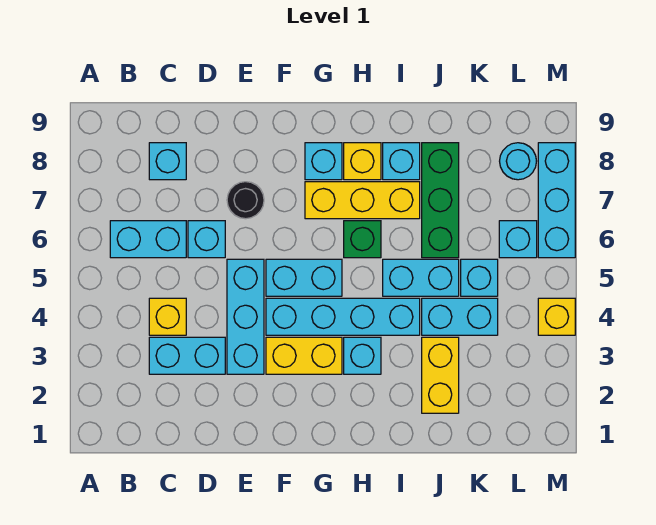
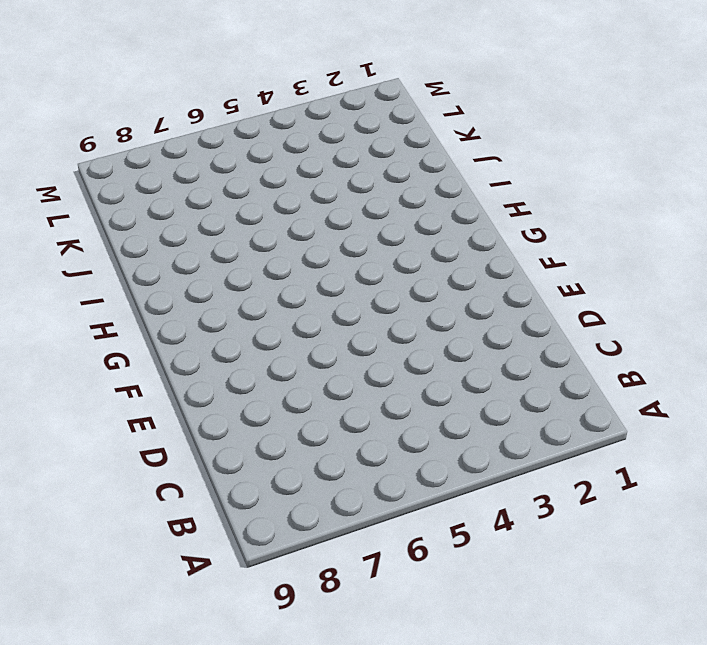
none -> cyan brick B6:C6 level 1
none -> cyan brick C3:D3 level 1
none -> yellow brick C4 level 1

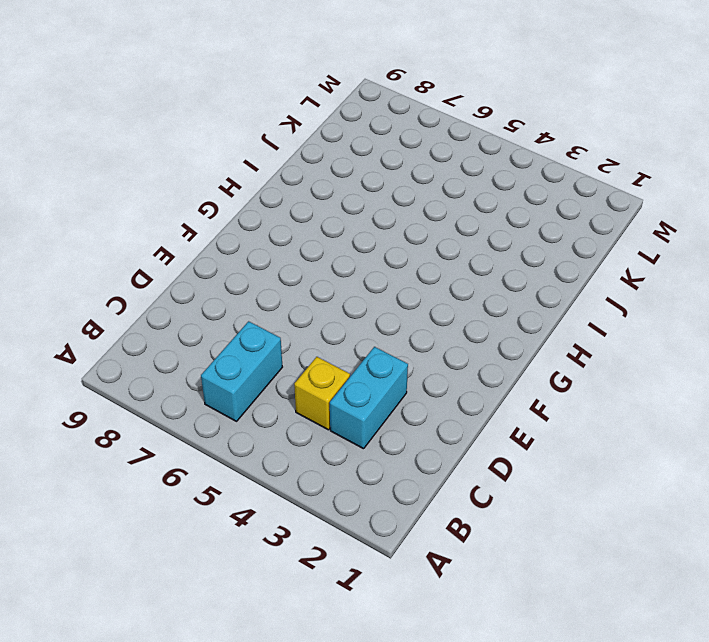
none -> cyan brick C8 level 1
none -> cyan brick D6 level 1
none -> cyan brick E3:E5 level 1

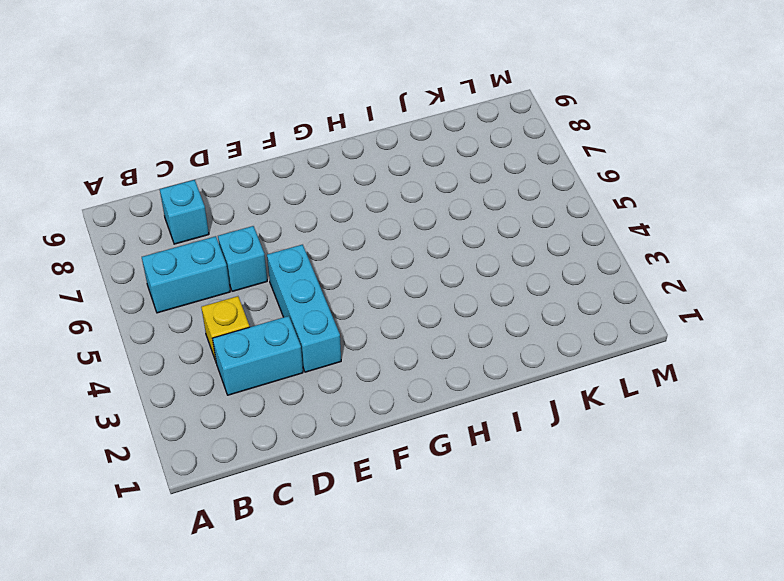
none -> black round brick E7 level 1
none -> yellow brick F3:G3 level 1
none -> cyan brick F4:I4 level 1

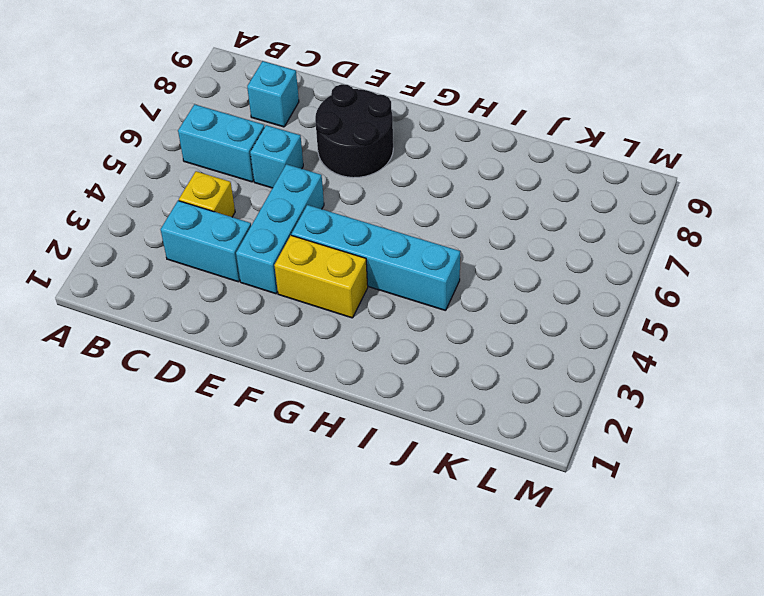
black round brick E7:F8 level 1 -> black round brick E7 level 1
none -> cyan brick F5:G5 level 1
none -> yellow brick G7:I7 level 1
none -> cyan brick G8 level 1

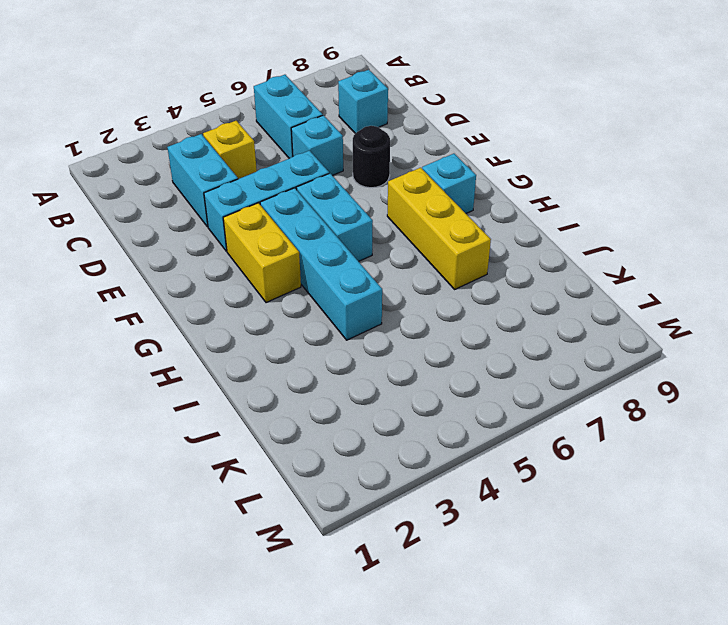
none -> cyan brick H3 level 1
none -> green brick H6 level 1
none -> yellow brick H8 level 1

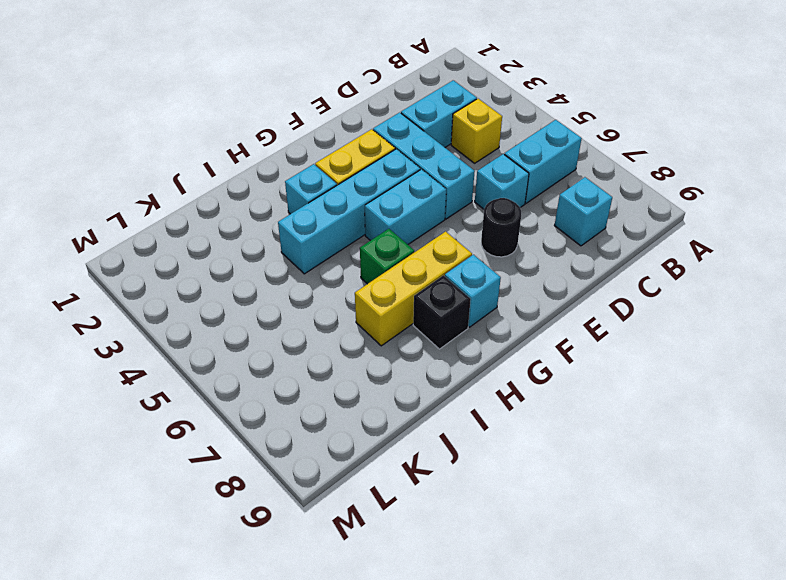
black brick H8 level 1 -> yellow brick H8 level 1
none -> cyan brick I5:J5 level 1
none -> cyan brick I8 level 1
none -> yellow brick J2:J3 level 1

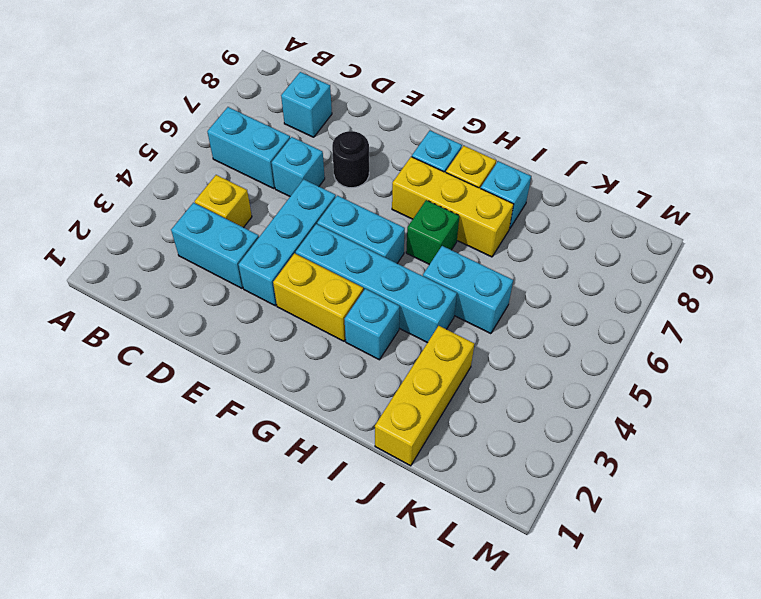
yellow brick J1:J3 level 1 -> yellow brick J2:J3 level 1
none -> cyan brick J4:K4 level 1
none -> green brick J6:J8 level 1
none -> cyan brick K5 level 1

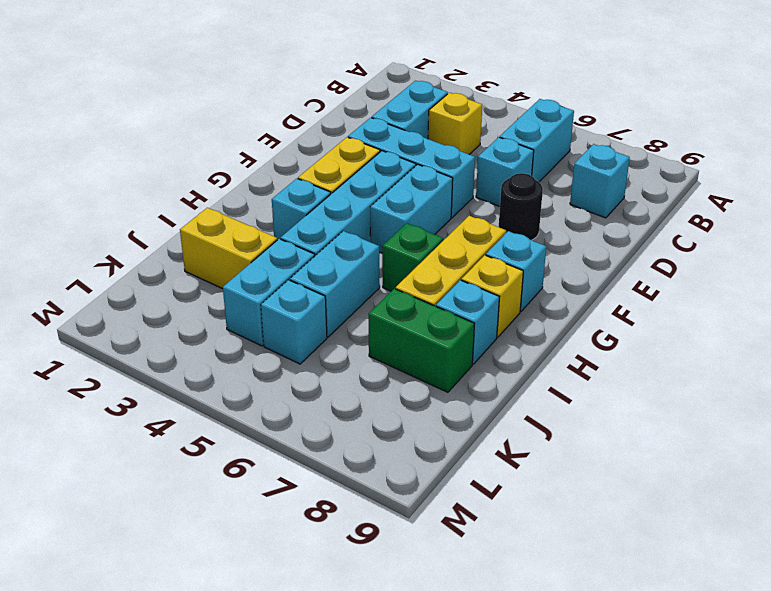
green brick J7:J8 level 1 -> green brick J6:J8 level 1
none -> cyan brick L6 level 1
none -> cyan round brick L8 level 1
none -> yellow brick M4 level 1

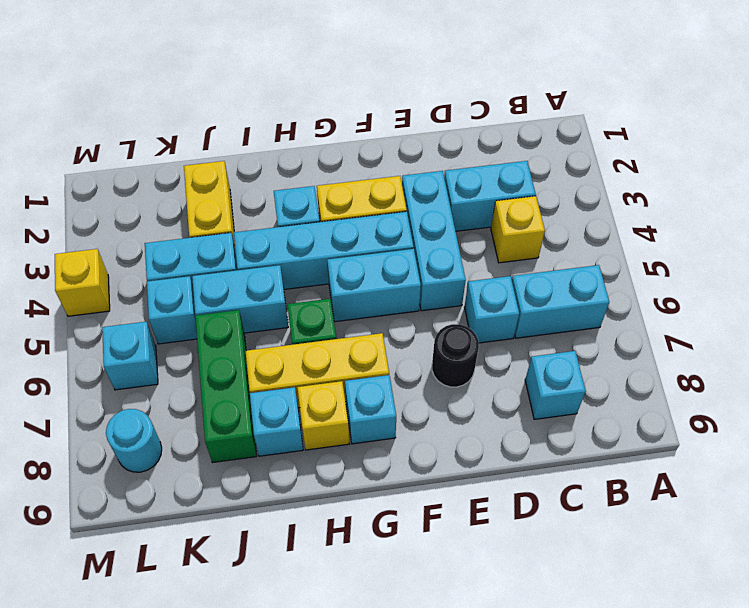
none -> cyan brick M6:M8 level 1

